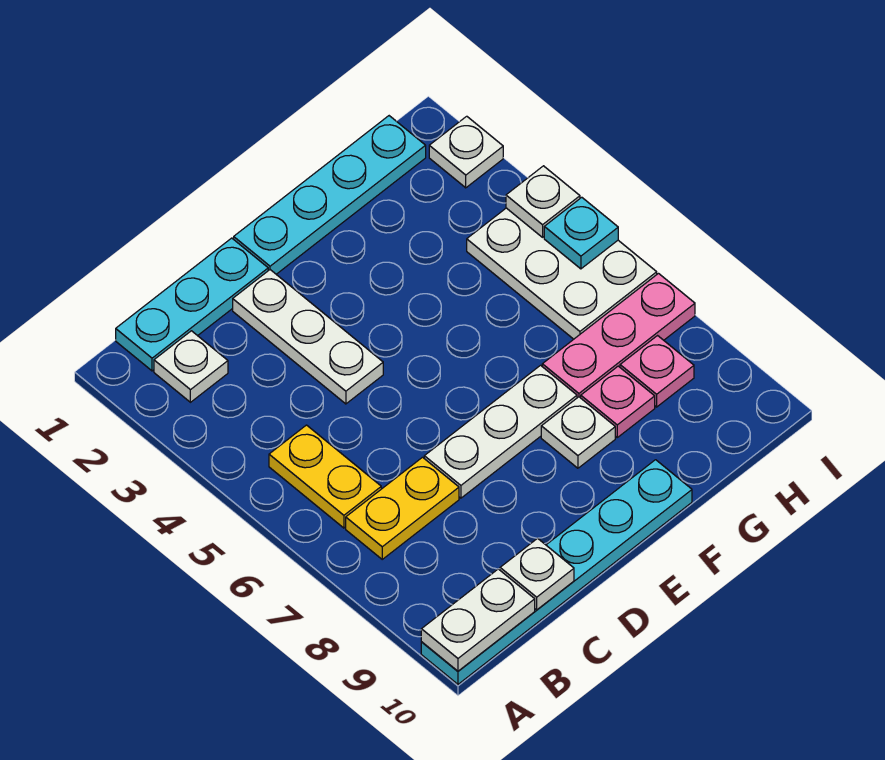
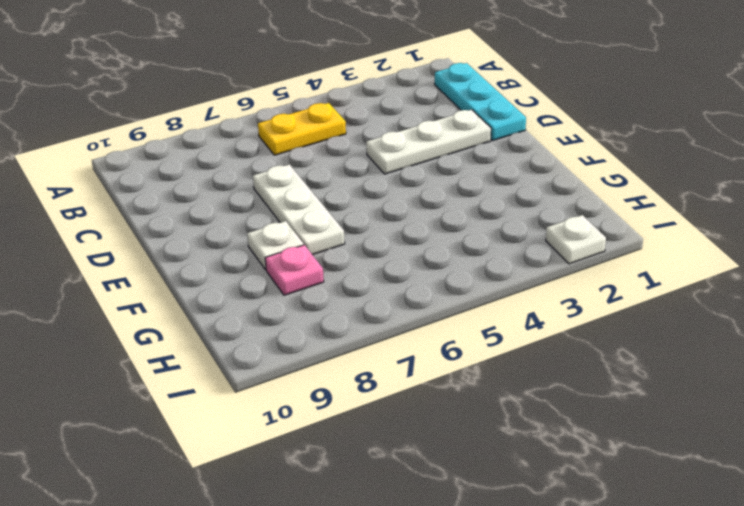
none -> cyan plate A10:F10 level 1
none -> white plate B2 level 1
none -> yellow plate B7:C7 level 1

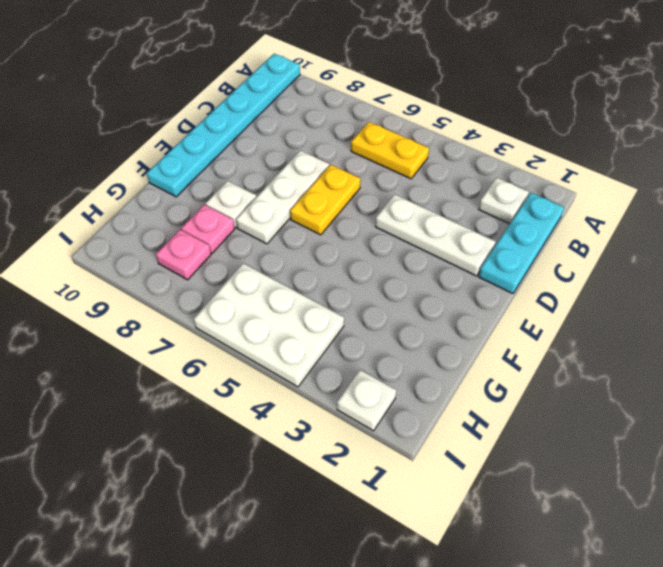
yellow plate D6:E6 level 1 -> yellow plate B7:C7 level 1
none -> cyan plate E1:H1 level 1
none -> pink plate G7:I7 level 1
none -> white plate A10:B10 level 2

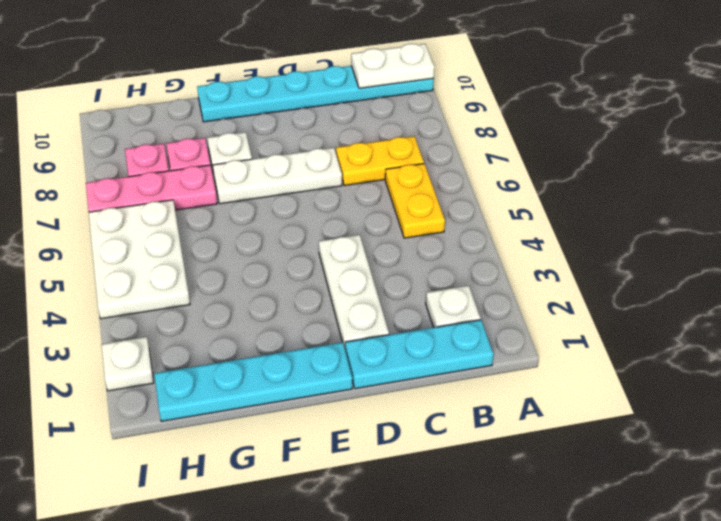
none -> white plate C10 level 2
none -> white plate I4 level 2
none -> cyan plate I5 level 2

